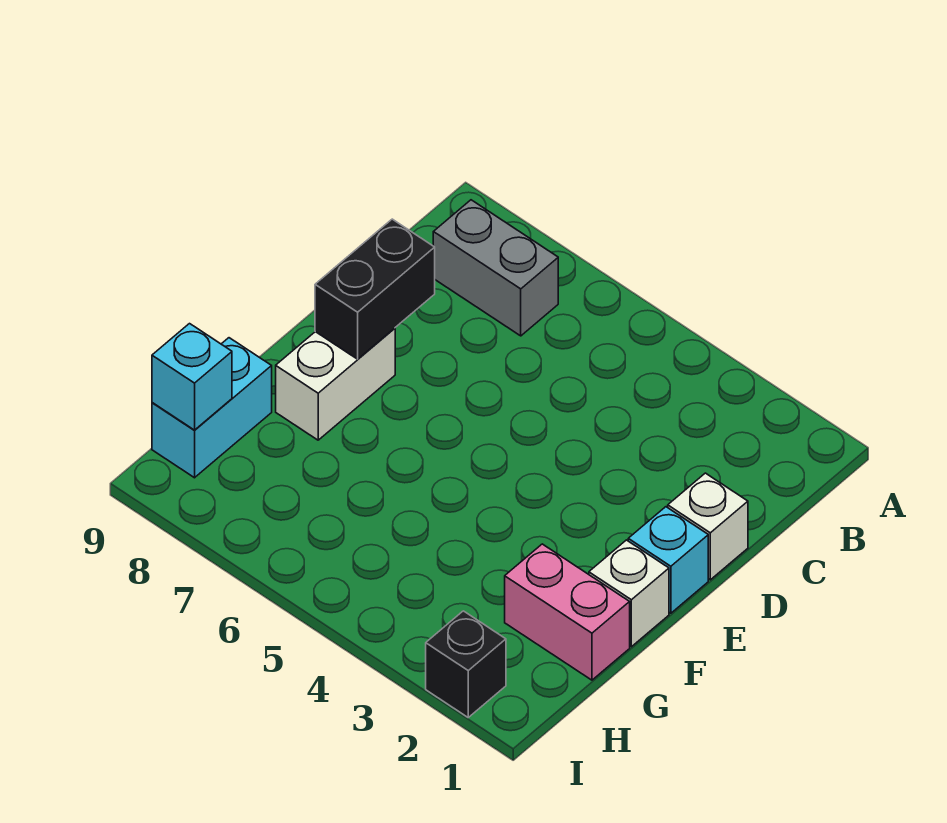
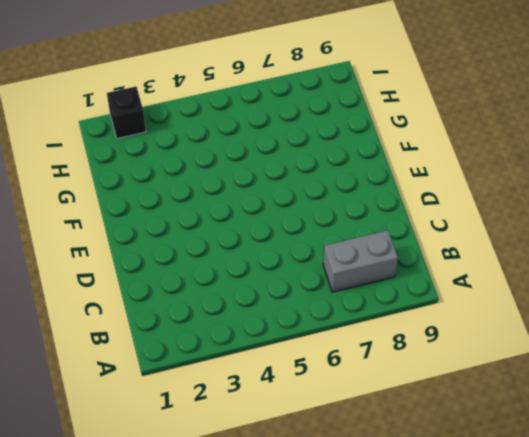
none -> white brick D1 level 1
none -> cyan brick E1 level 1

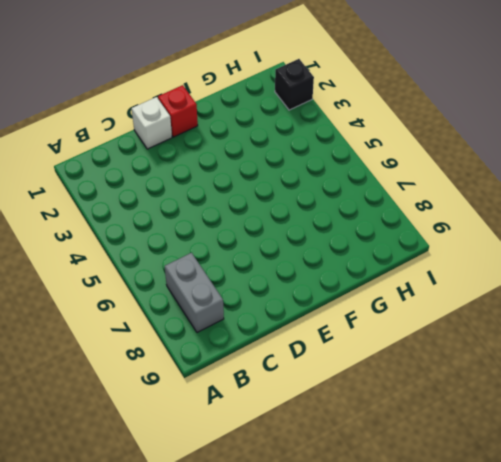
red brick E1 level 1 -> cyan brick E1 level 1
none -> white brick E8:F8 level 1
none -> white brick F1 level 1

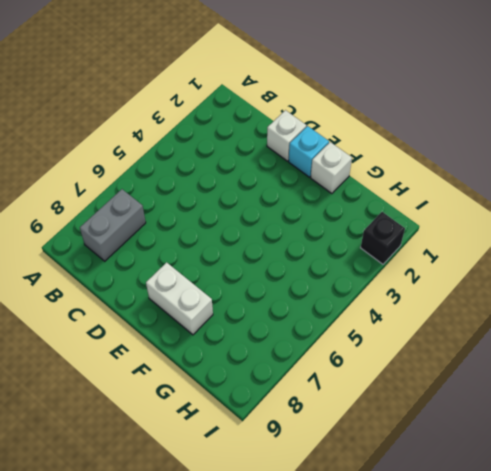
none -> pink brick G1:G2 level 1
none -> cyan brick G9:H9 level 1

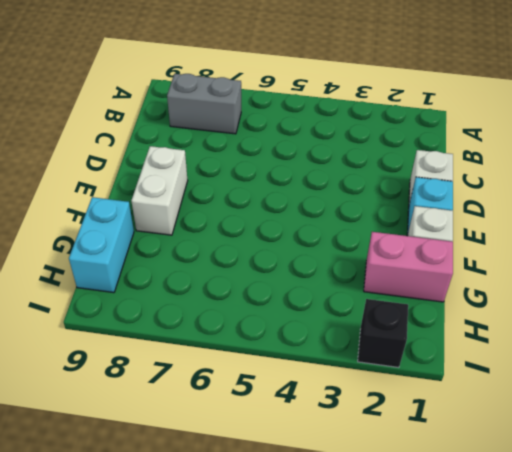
none -> black brick D8:E8 level 2
none -> cyan brick H9 level 2

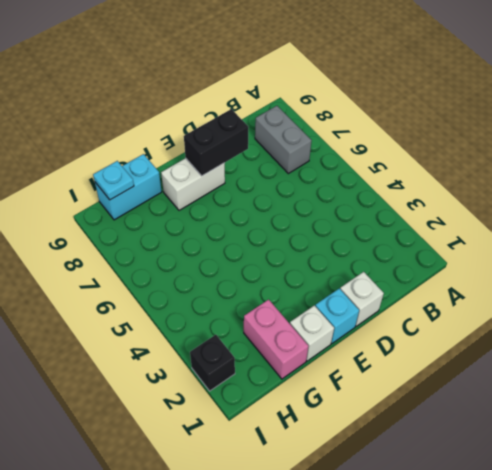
cyan plate H9 level 2 -> cyan brick H9 level 2

